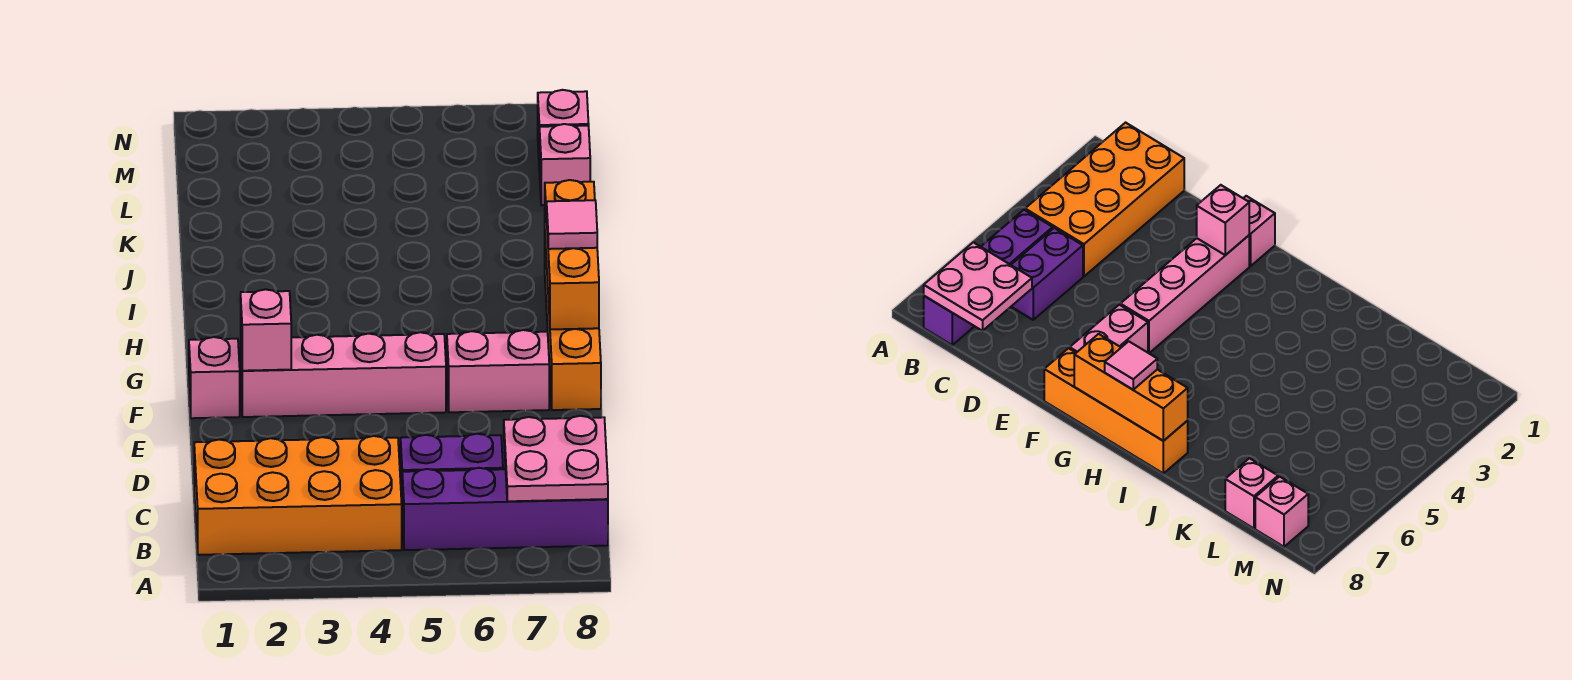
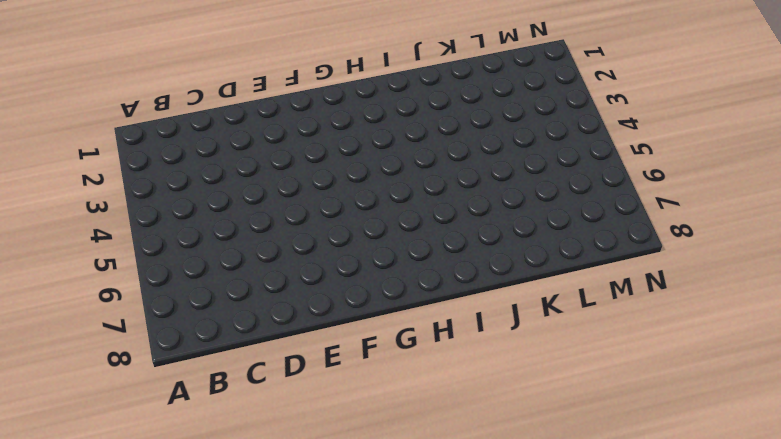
none -> orange brick B1:C4 level 1
none -> purple brick B5:B8 level 1
none -> purple brick C5:C6 level 1

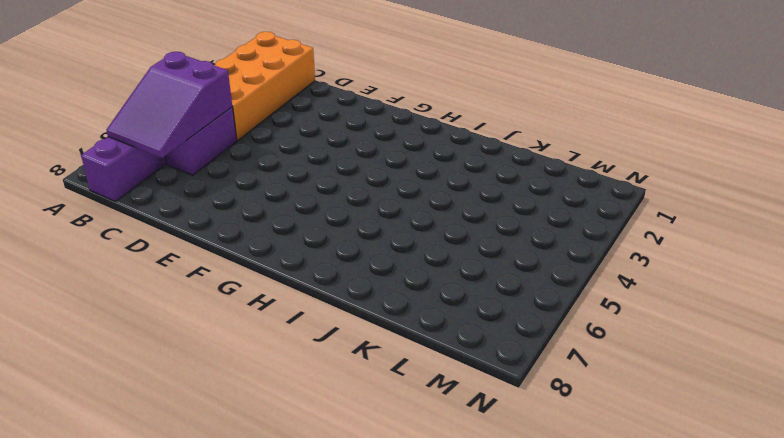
purple slope B5:C7 level 2 top 5 -> pink plate B7:C8 level 2
none -> pink brick F1 level 1
none -> pink brick F2:F5 level 1
none -> pink brick F6:F7 level 1

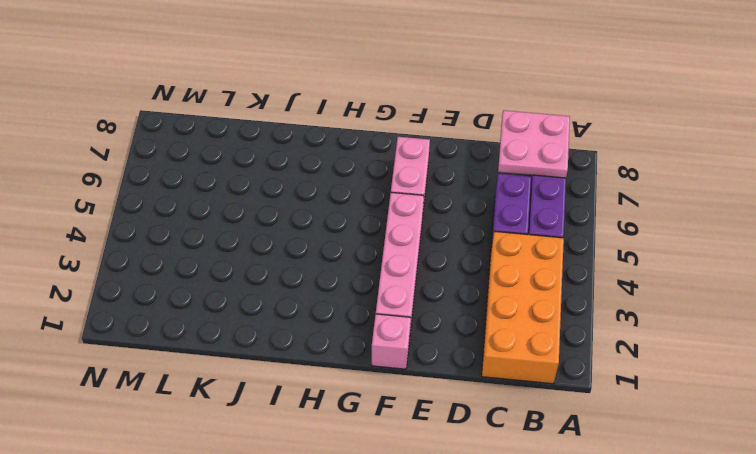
none -> orange brick F8:I8 level 1
none -> pink brick L8 level 1
none -> pink brick M8 level 1

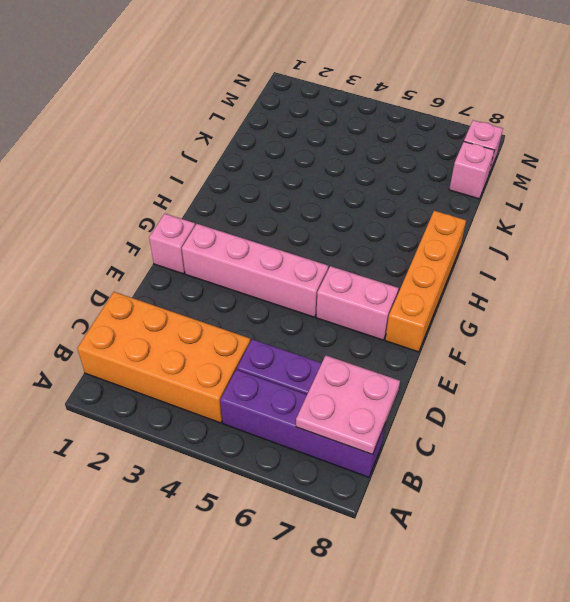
none -> pink brick F2 level 2
none -> orange brick G8:I8 level 2
none -> pink tile H8 level 3

